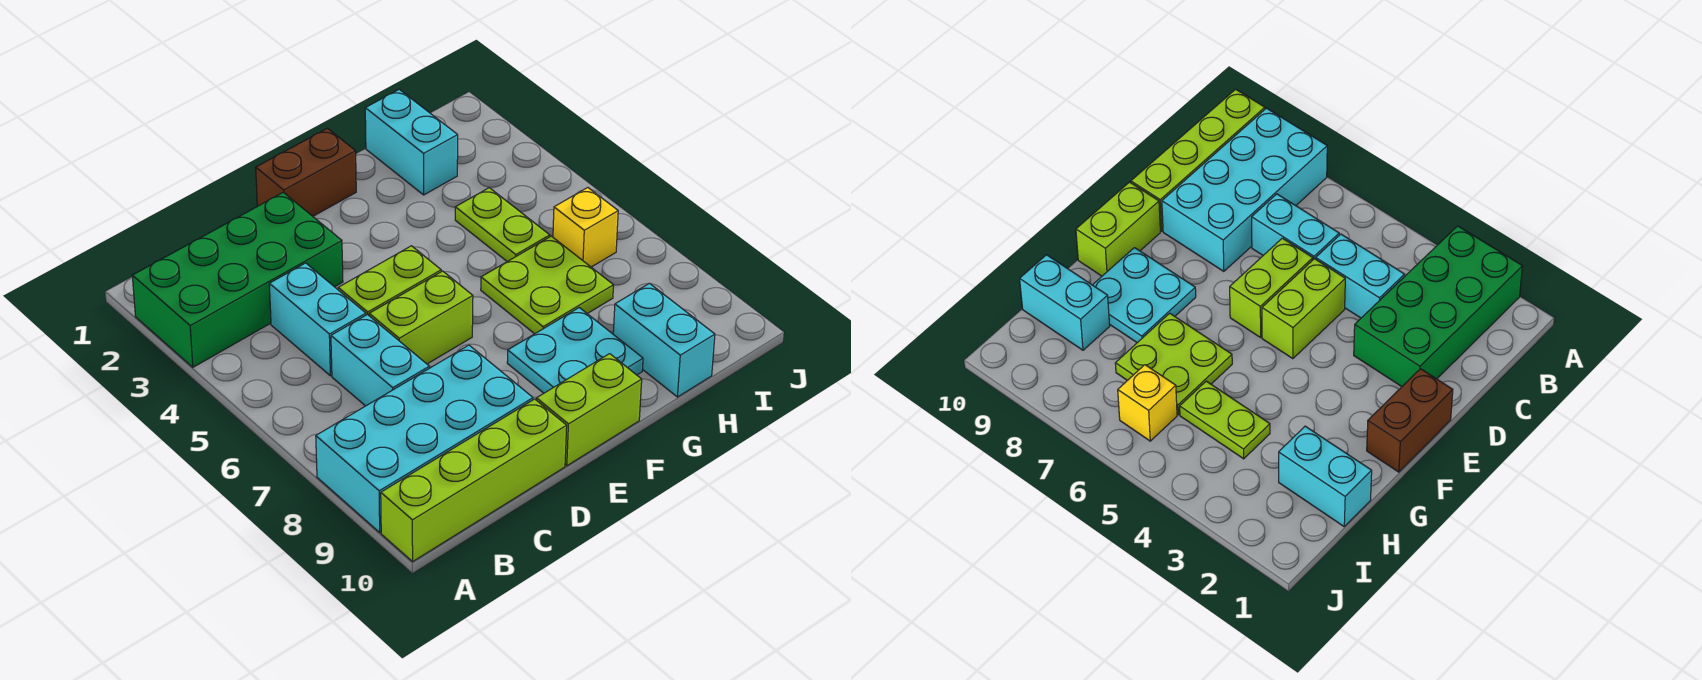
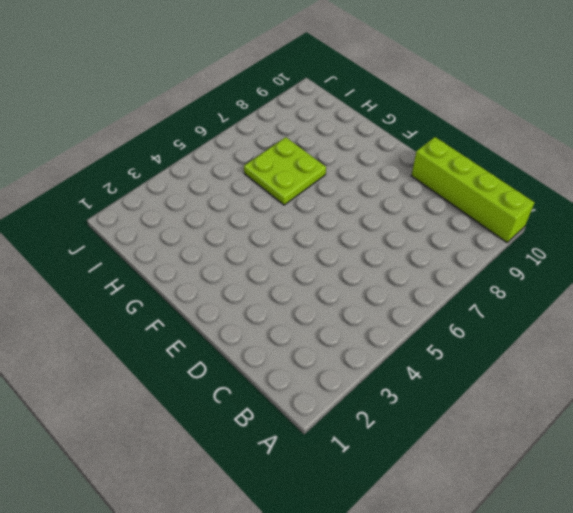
none -> green brick A2:D3 level 1
none -> cyan brick A8:D9 level 1
none -> cyan brick C4:C5 level 1

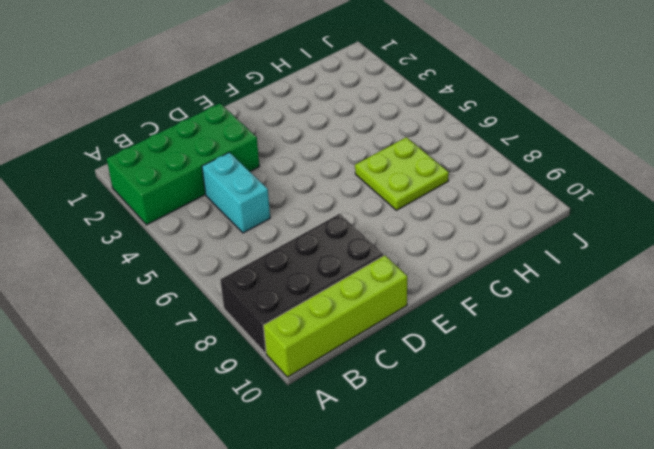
black brick A8:D9 level 1 -> cyan brick A8:D9 level 1
none -> cyan brick C6:C7 level 1
none -> lime brick D5:E5 level 1
none -> lime brick D6:E6 level 1

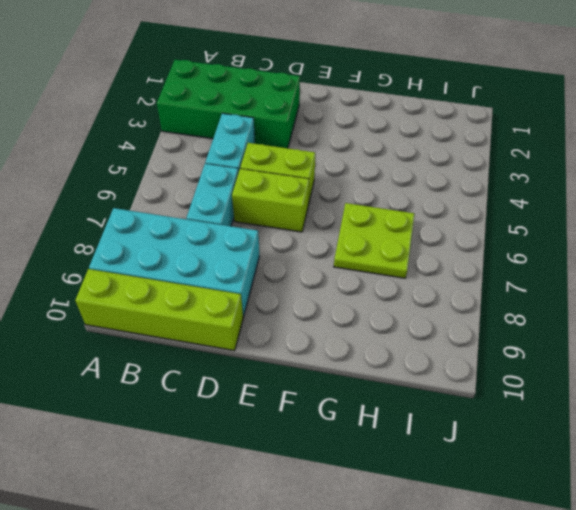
none -> brown brick E1:F1 level 1
none -> lime brick E10:F10 level 1
none -> cyan plate F8:G9 level 1

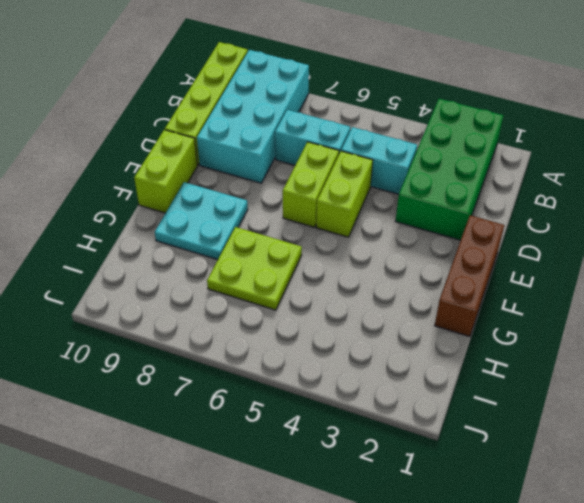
brown brick E1:G1 level 1 -> brown brick E1:F1 level 1
none -> cyan brick H1:H2 level 1
none -> lime plate H4:H5 level 1
none -> cyan brick H9:H10 level 1

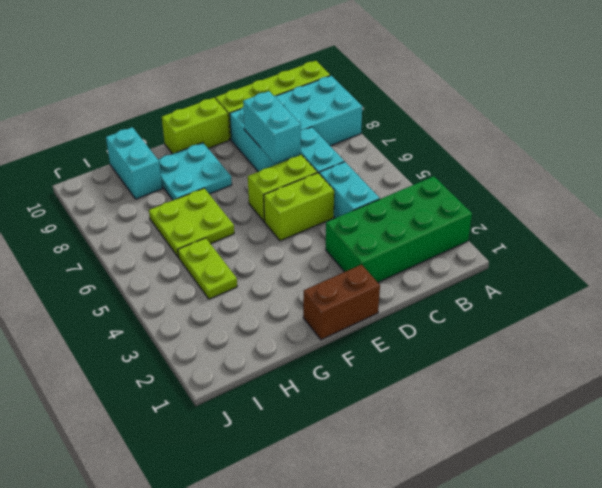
cyan brick D7:D8 level 2 -> cyan brick H1:H2 level 1
none -> yellow brick I6 level 1

